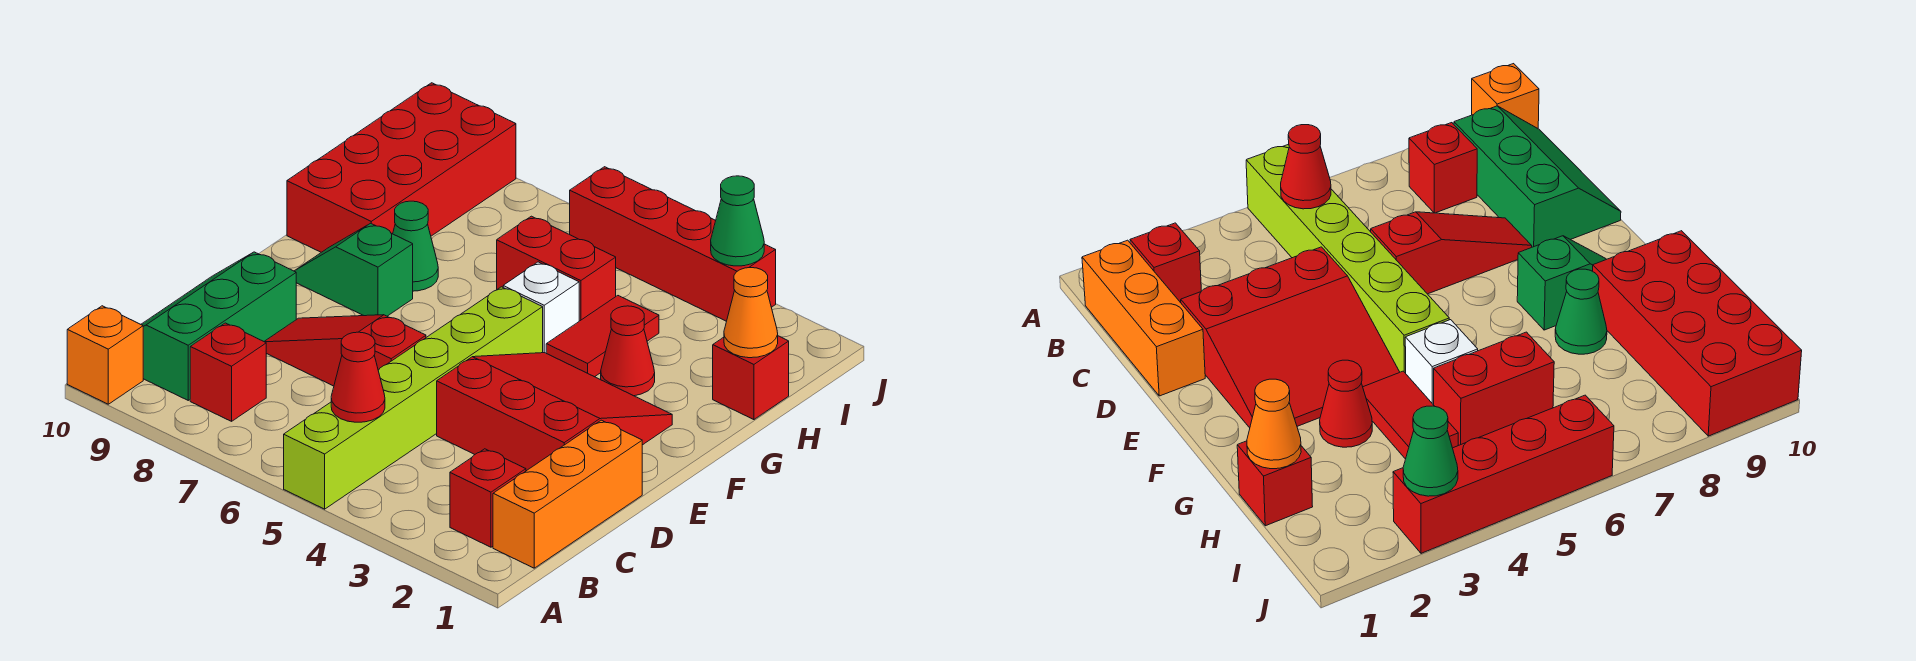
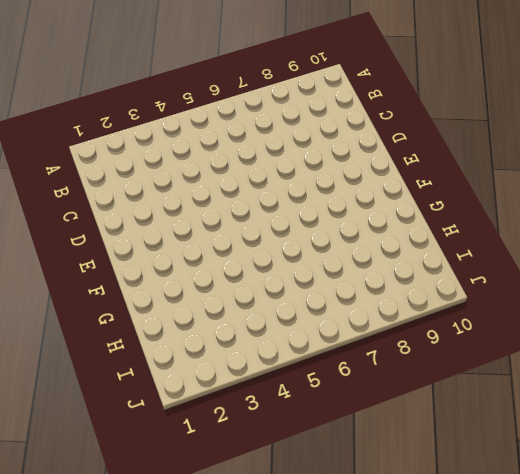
none -> lime brick A5:F5 level 1
none -> orange brick A10 level 1
none -> orange brick B1:D1 level 1

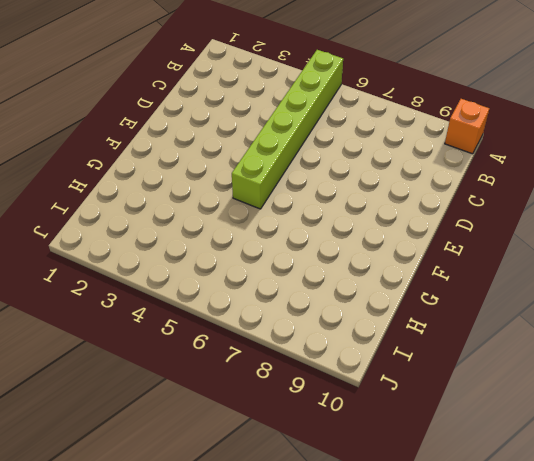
none -> orange brick B1:D1 level 1
none -> red brick B2 level 1
none -> red brick B8 level 1

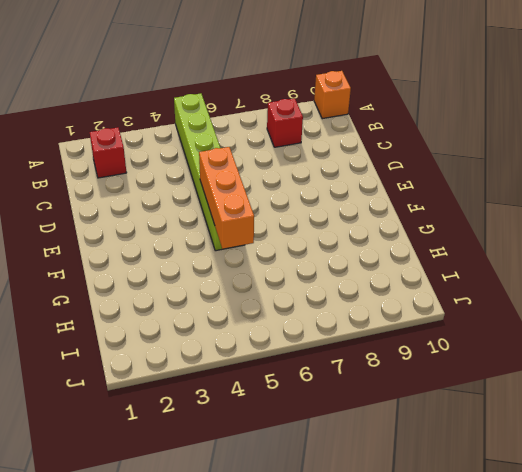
orange brick E5:G5 level 2 -> orange brick B1:D1 level 1
none -> green slope B9:D10 level 1 top 9
none -> red slope D2:F4 level 1 top D
none -> red slope D6:D8 level 1 top 6

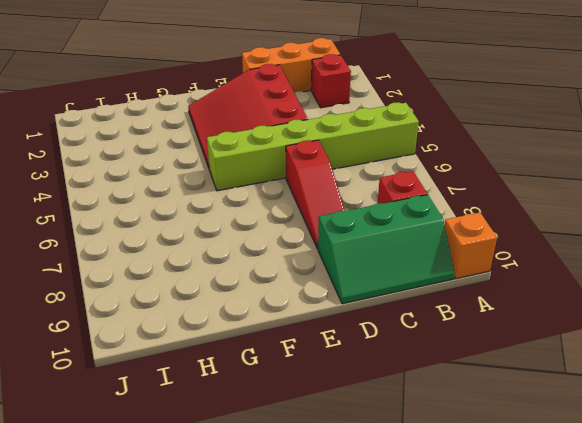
none -> green slope F8:F9 level 1 top 8
none -> red cone G3 level 1
none -> red tile G4:H4 level 1

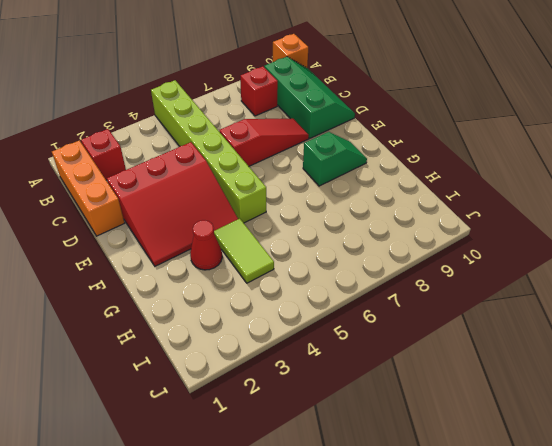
lime tile G4:H4 level 1 -> red tile G4:H4 level 1
none -> white brick G5 level 1
none -> green cone G8 level 1
none -> red brick G9:J10 level 1

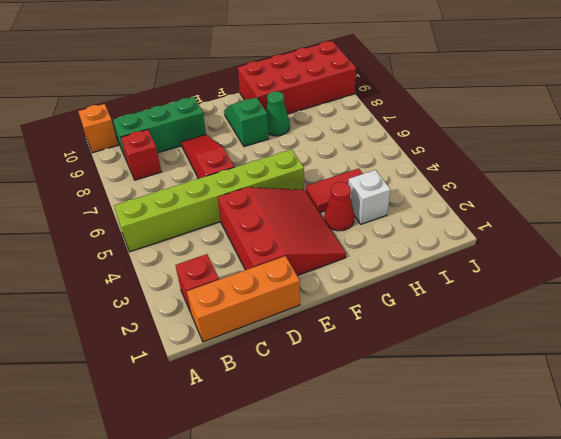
white brick H3 level 1 -> white brick G5 level 1
none -> red brick H1 level 1
none -> red brick H5:H6 level 1
none -> red brick J3:J6 level 1

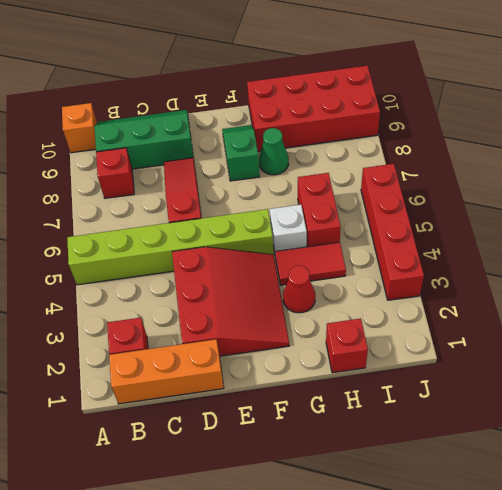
none -> red cone B5 level 2
none -> orange cone H1 level 2
none -> green cone J3 level 2

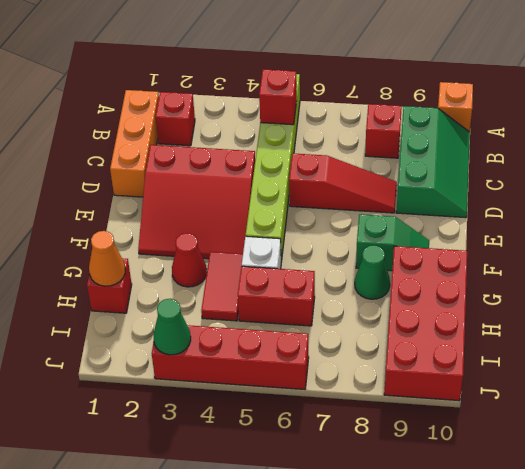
red brick B5 level 2 -> red cone B5 level 2

